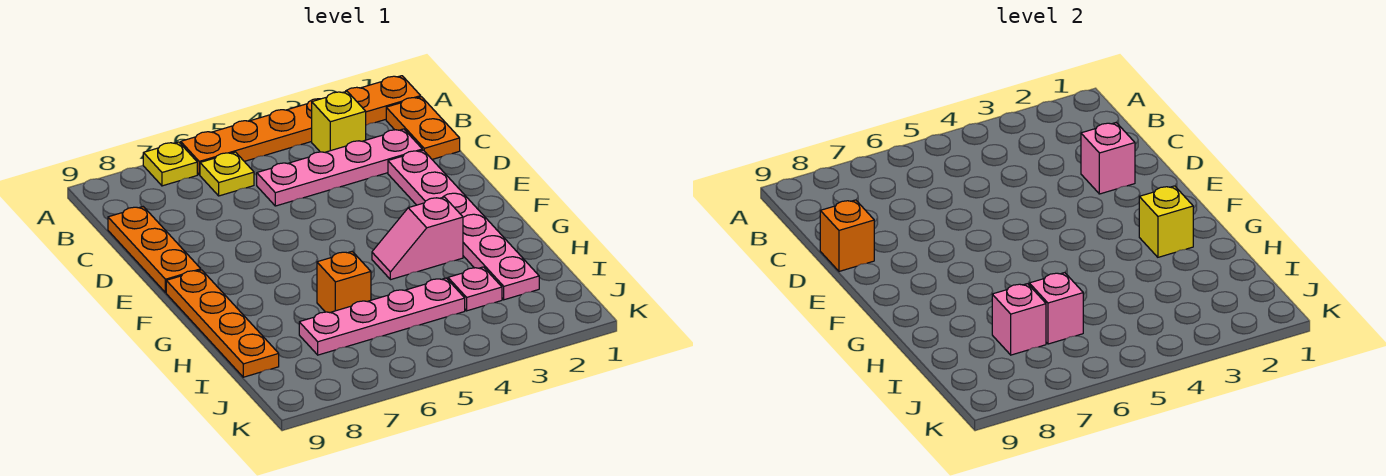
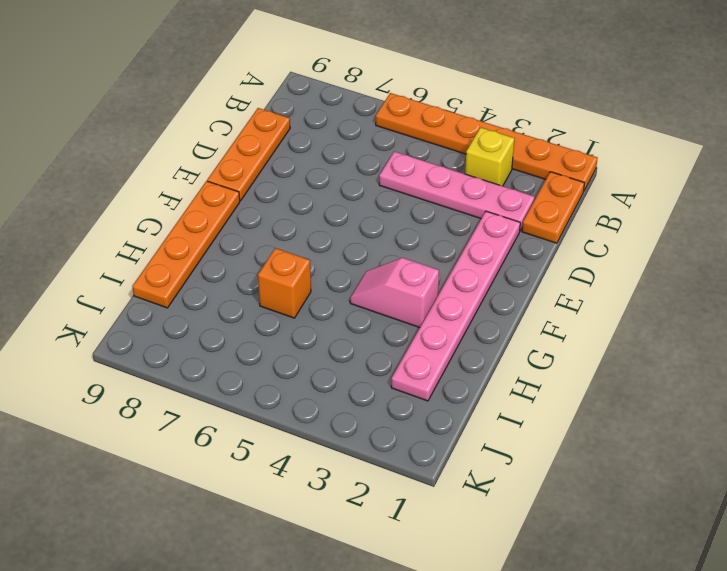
none -> yellow plate A7 level 1
none -> yellow plate B6 level 1
none -> pink plate I3 level 1

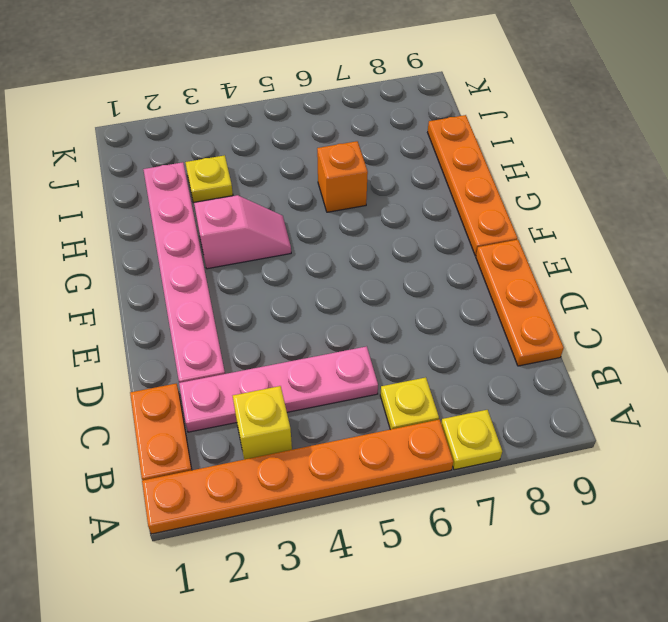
yellow plate I3 level 1 -> pink plate I3 level 1
none -> pink plate I4:I7 level 1
none -> pink brick D2 level 2
none -> orange brick D9 level 2

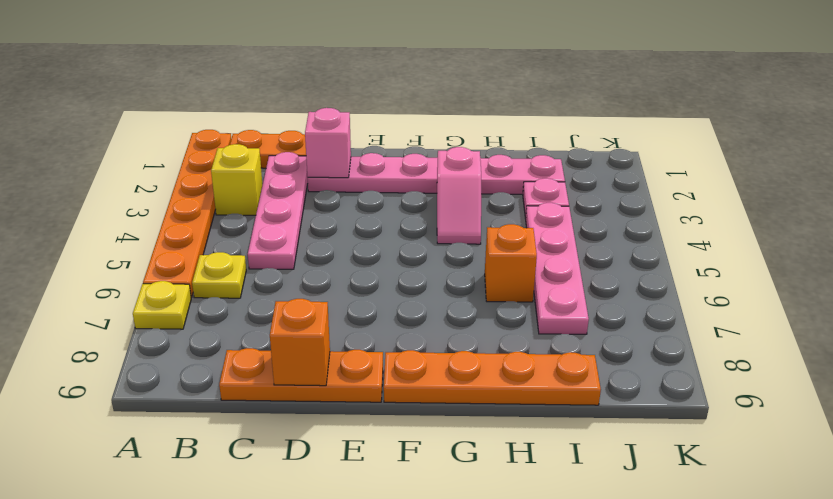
none -> yellow brick G2 level 2
none -> pink brick I6 level 2
none -> pink brick I7 level 2

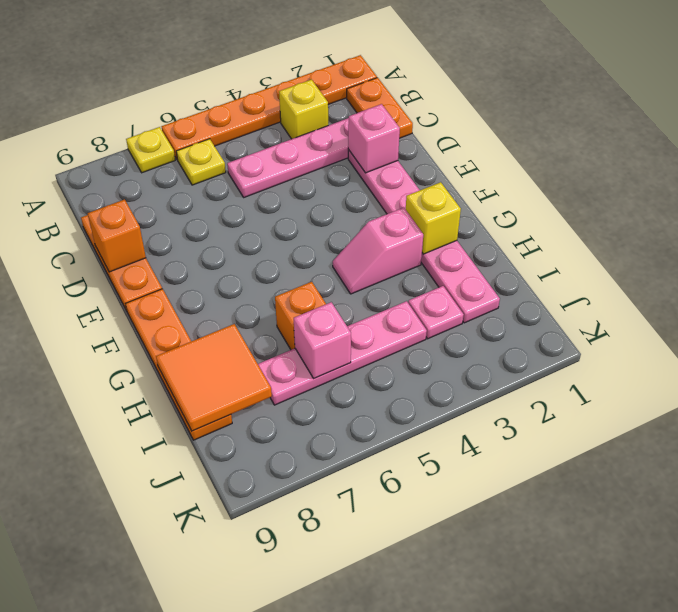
orange tile H8:I9 level 2 -> none
none -> pink brick I7 level 2

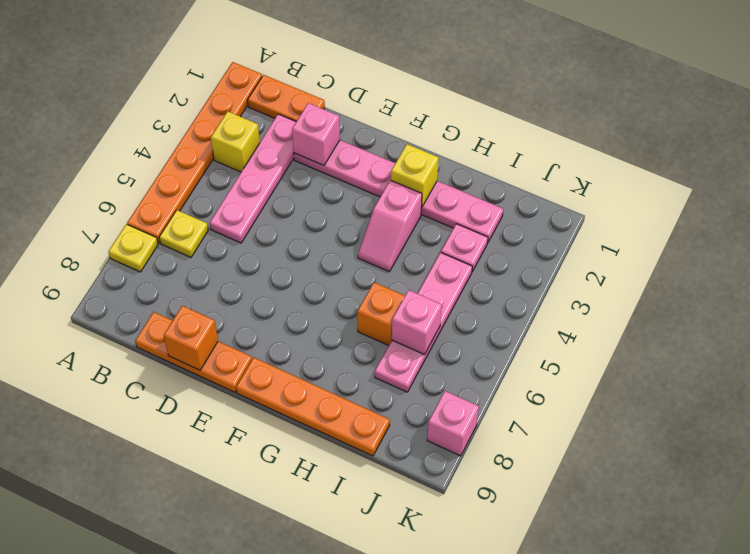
pink brick K8 level 1 -> pink brick I7 level 2

